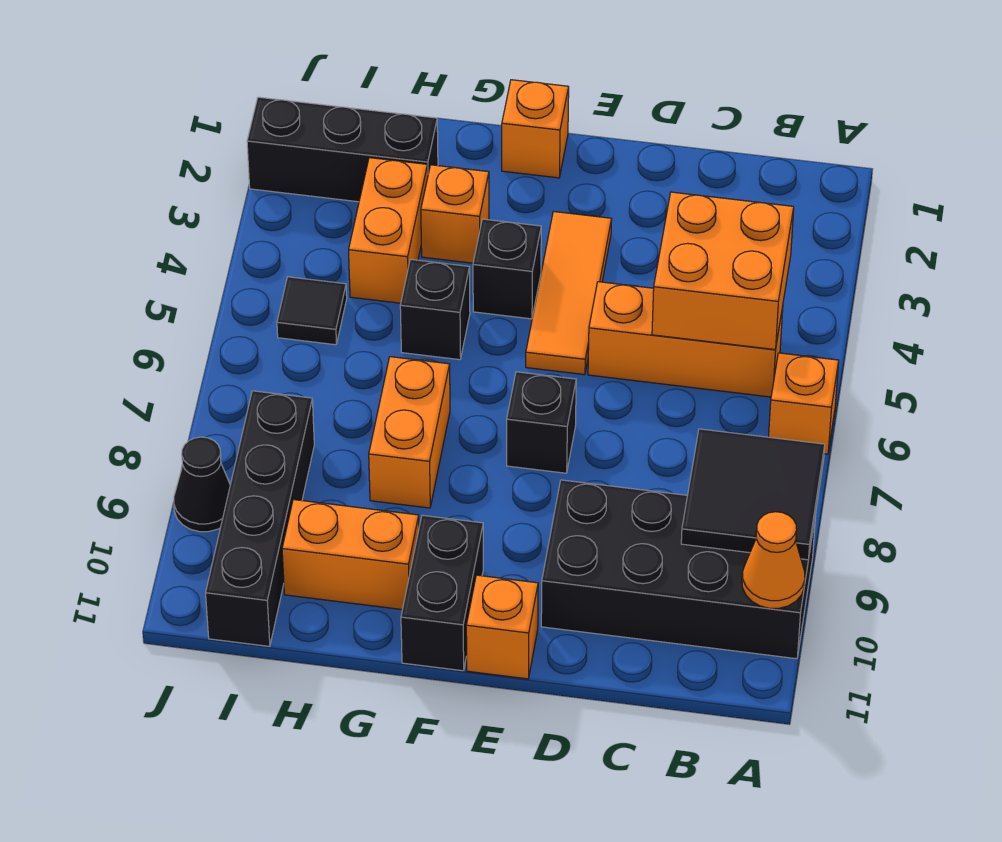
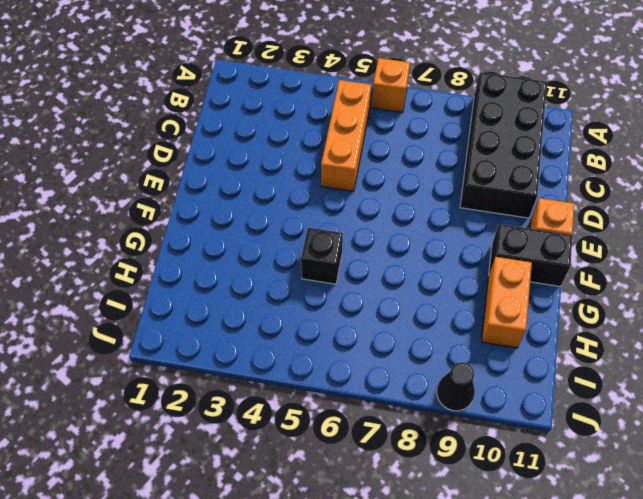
none -> orange tile E3:E5 level 1
none -> black brick E7 level 1
none -> orange brick F1 level 1

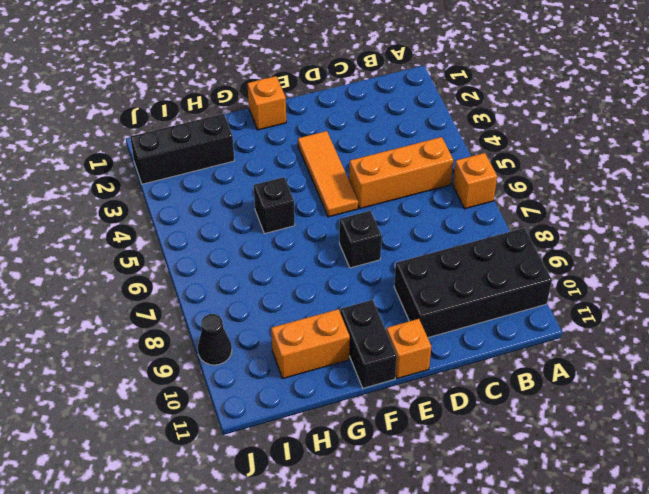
none -> black brick F4 level 1
none -> orange brick G3 level 1
none -> orange brick G7:G8 level 1

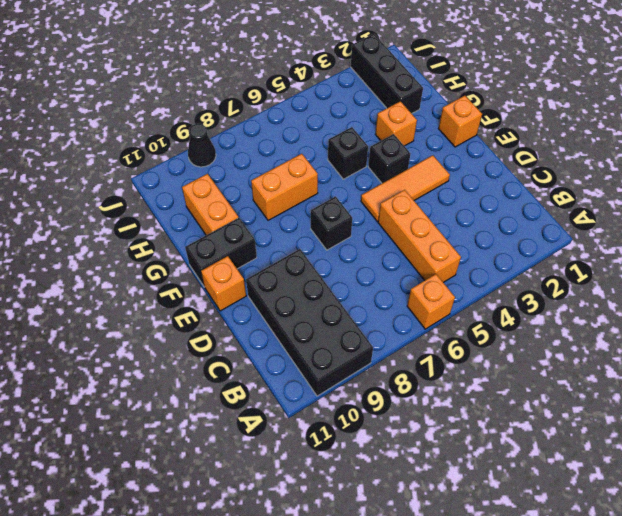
none -> orange brick H3:H4 level 1
none -> black tile I5 level 1
none -> black brick I8:I11 level 1

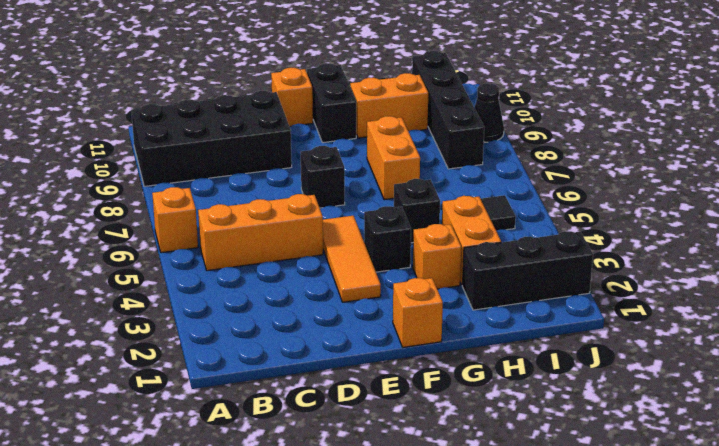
none -> black tile A8:B9 level 2
none -> orange cone A10 level 2
none -> orange brick B4:C5 level 2

